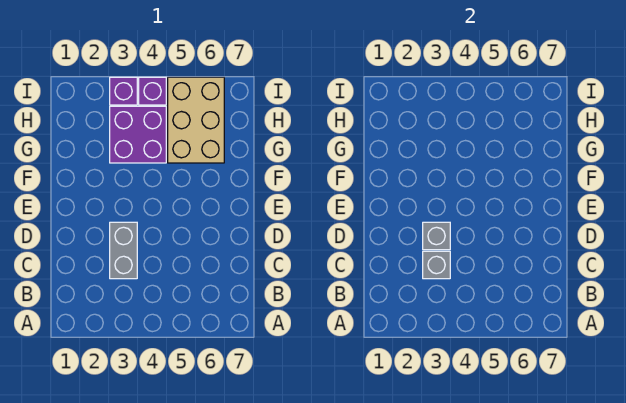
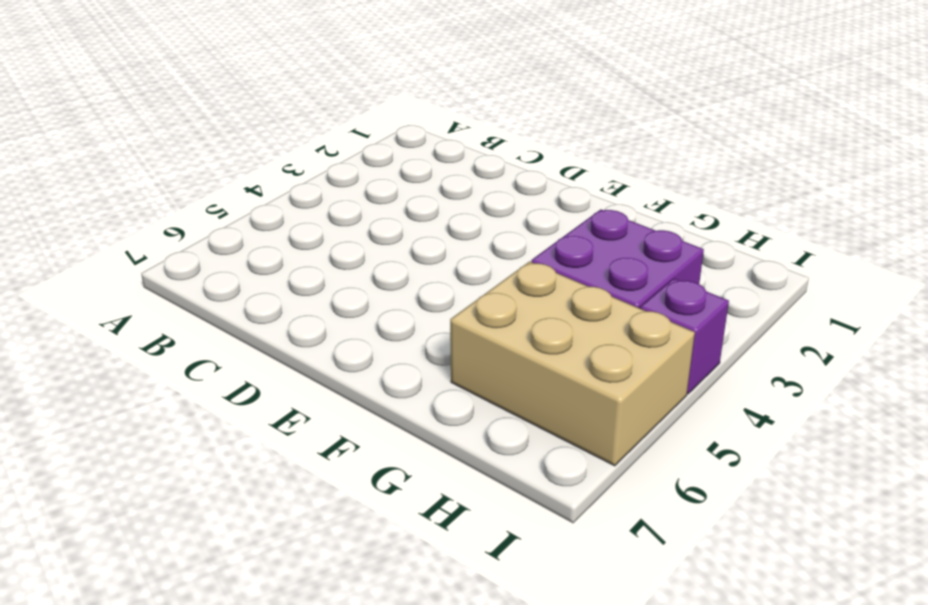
none -> grey brick C3:D3 level 1
none -> purple brick I3 level 1

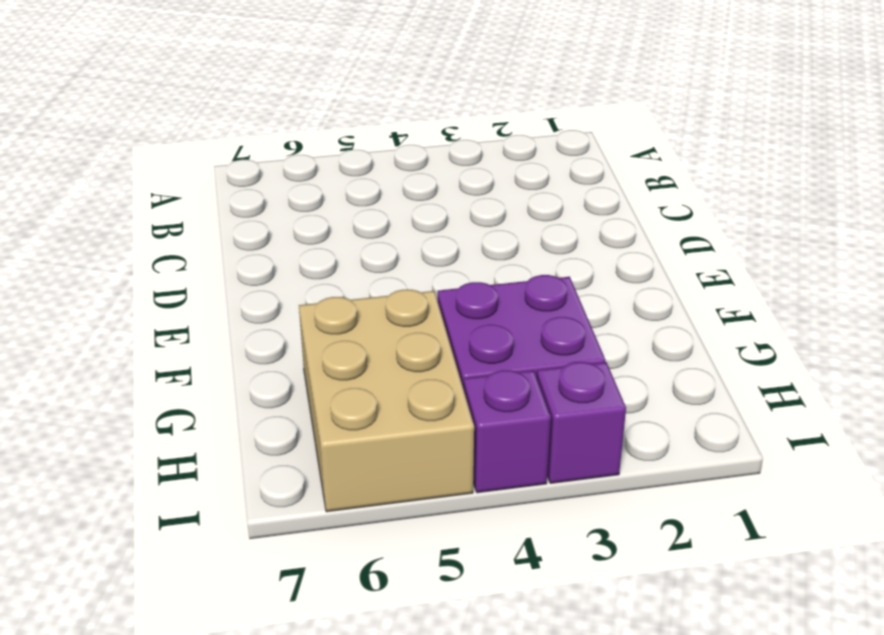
none -> grey brick C3:D3 level 1
none -> grey brick C3 level 2

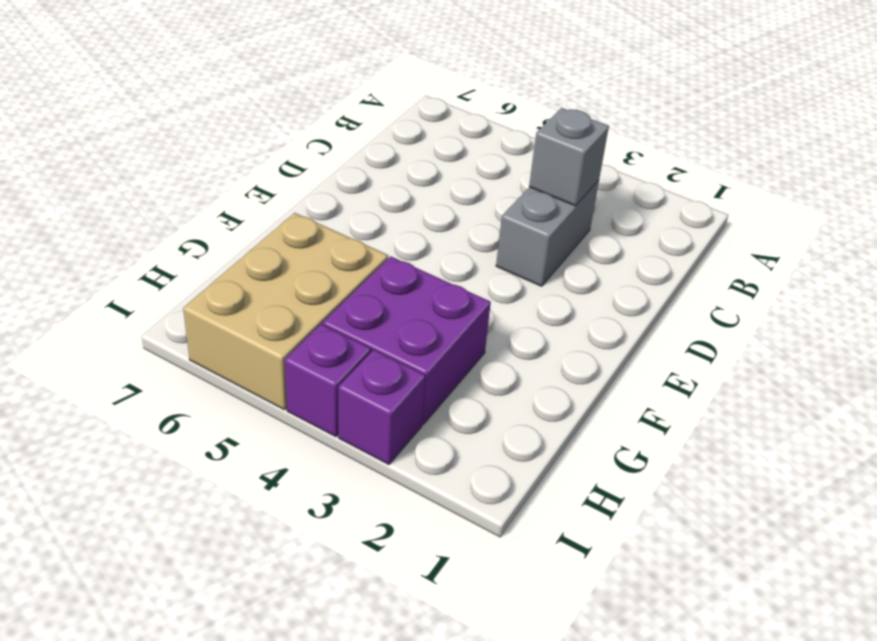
none -> grey brick D3 level 2

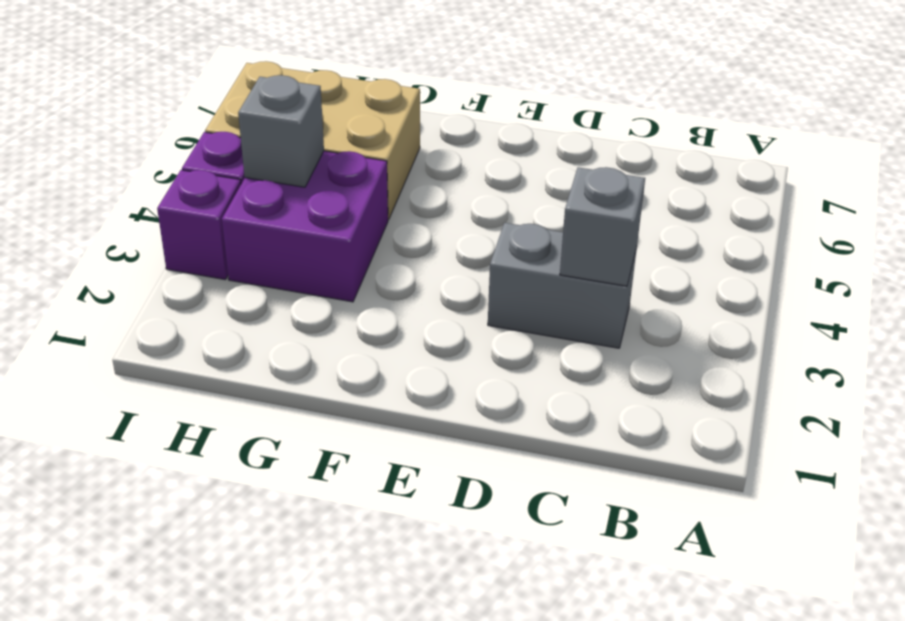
grey brick H4 level 2 -> grey brick D3 level 2

